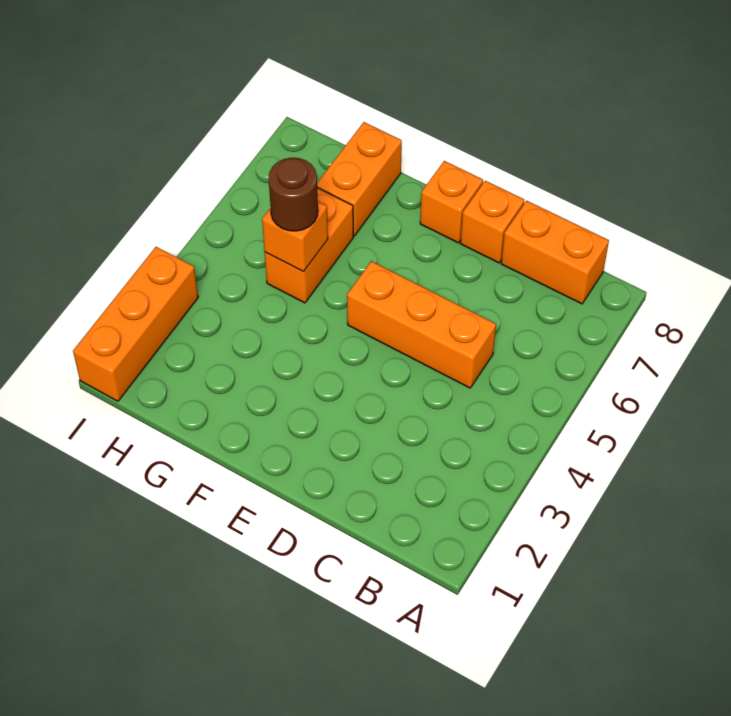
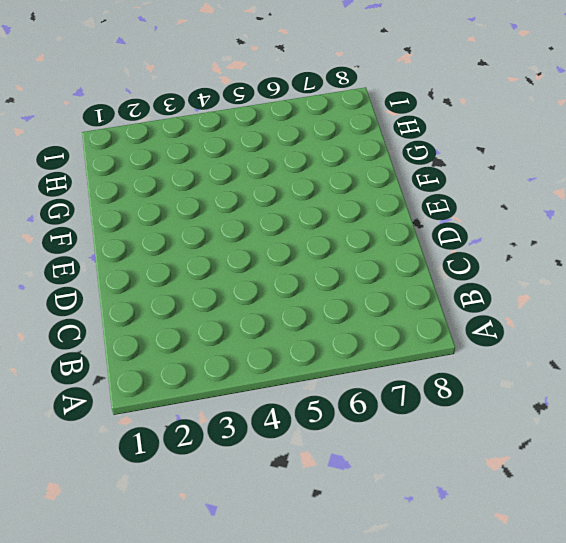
none -> orange brick B8:C8 level 1
none -> orange brick C5:E5 level 1

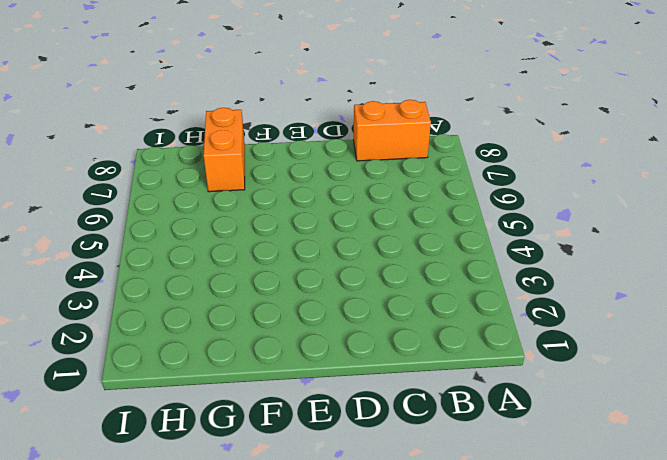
none -> orange brick C5:E5 level 1
none -> orange brick D8 level 1

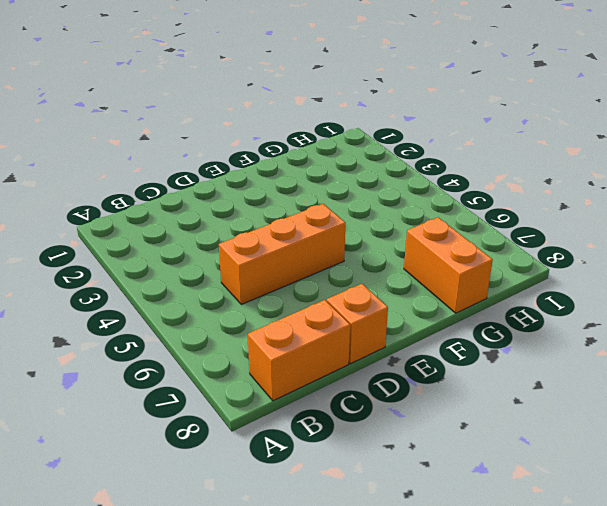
none -> orange brick E8 level 1
none -> orange brick G5:G6 level 1

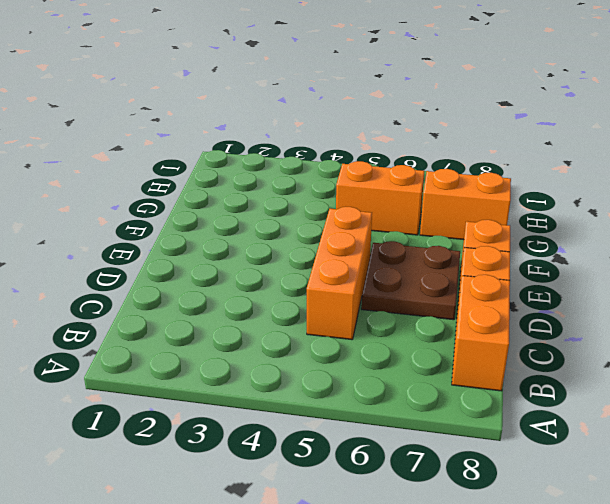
brown plate D6:E7 level 1 -> none
none -> orange brick I1:I3 level 1
none -> orange brick G5 level 2

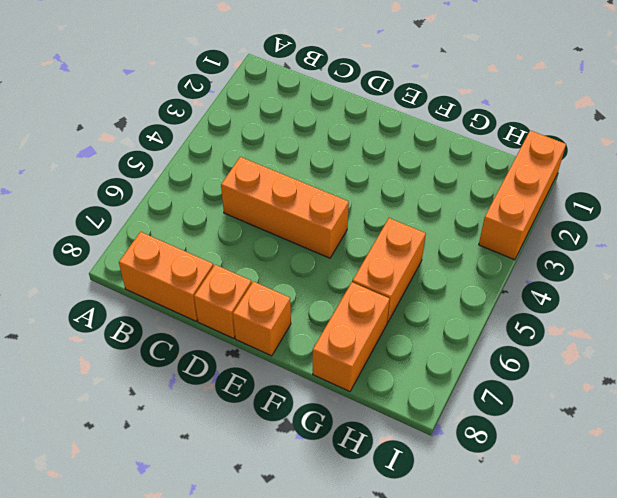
none -> orange brick G5 level 2
none -> brown round brick G5 level 3

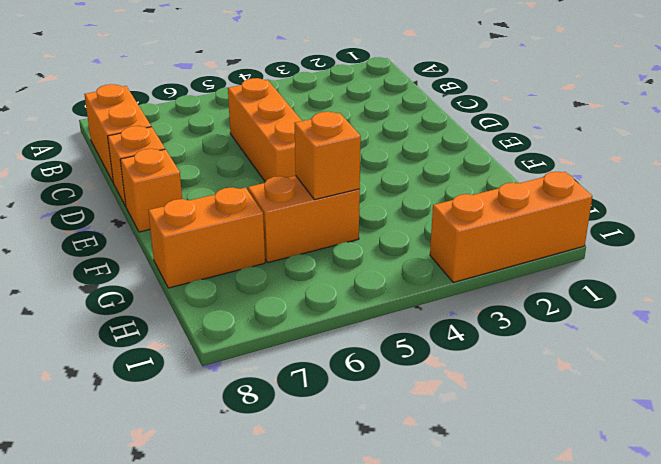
none -> brown round brick G5 level 3

